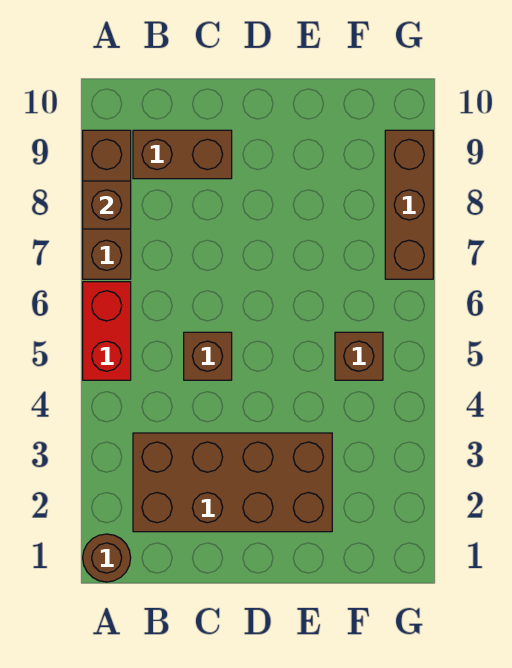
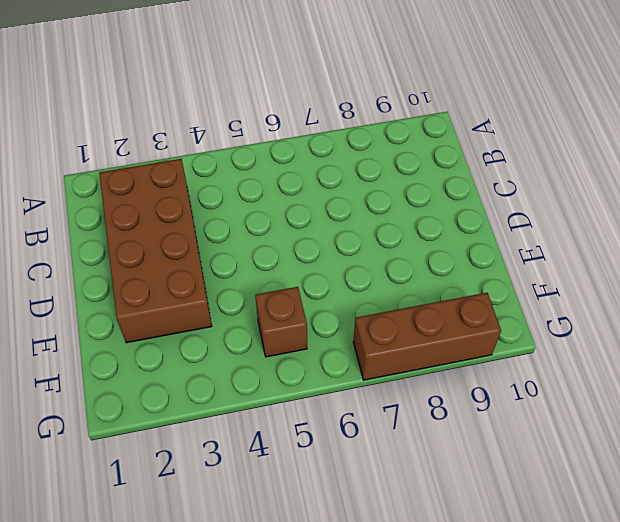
none -> brown round brick A1 level 1
none -> red brick A5:A6 level 1

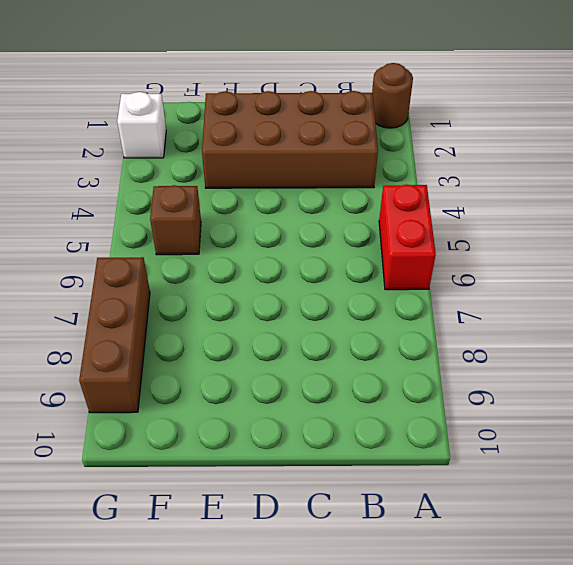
white brick G2 level 1 -> none
none -> brown brick A7:A9 level 1
none -> brown brick B9:C9 level 1

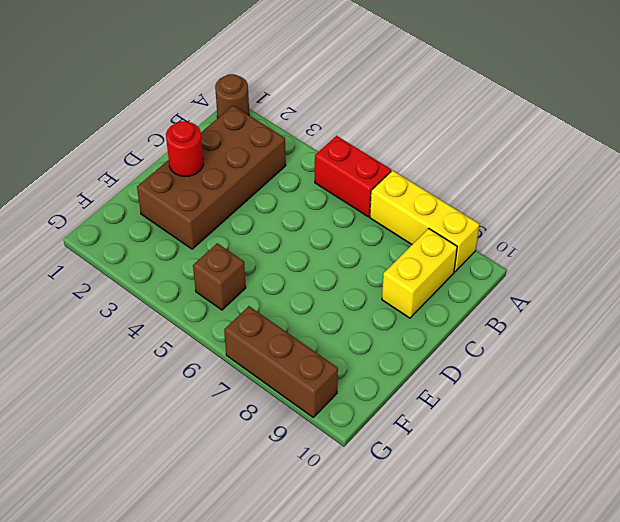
yellow brick A7:A9 level 1 -> brown brick A7:A9 level 1
yellow brick B9:C9 level 1 -> brown brick B9:C9 level 1
red round brick D2 level 2 -> none
none -> brown brick C5 level 1
none -> brown brick A8 level 2

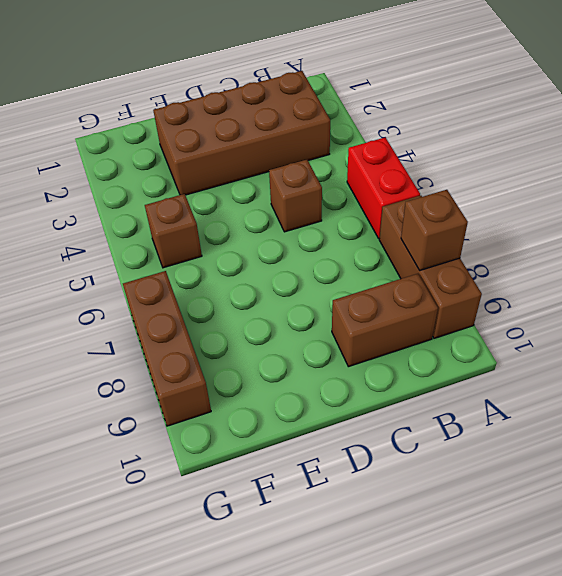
none -> brown round brick A1 level 1

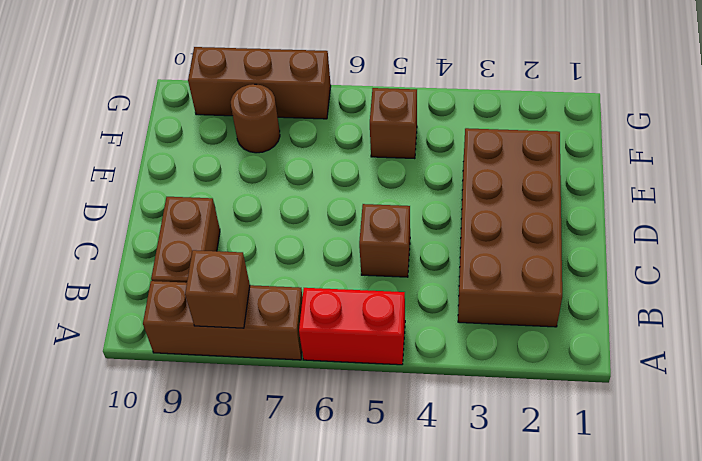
brown round brick F8 level 1 -> brown round brick A1 level 1

